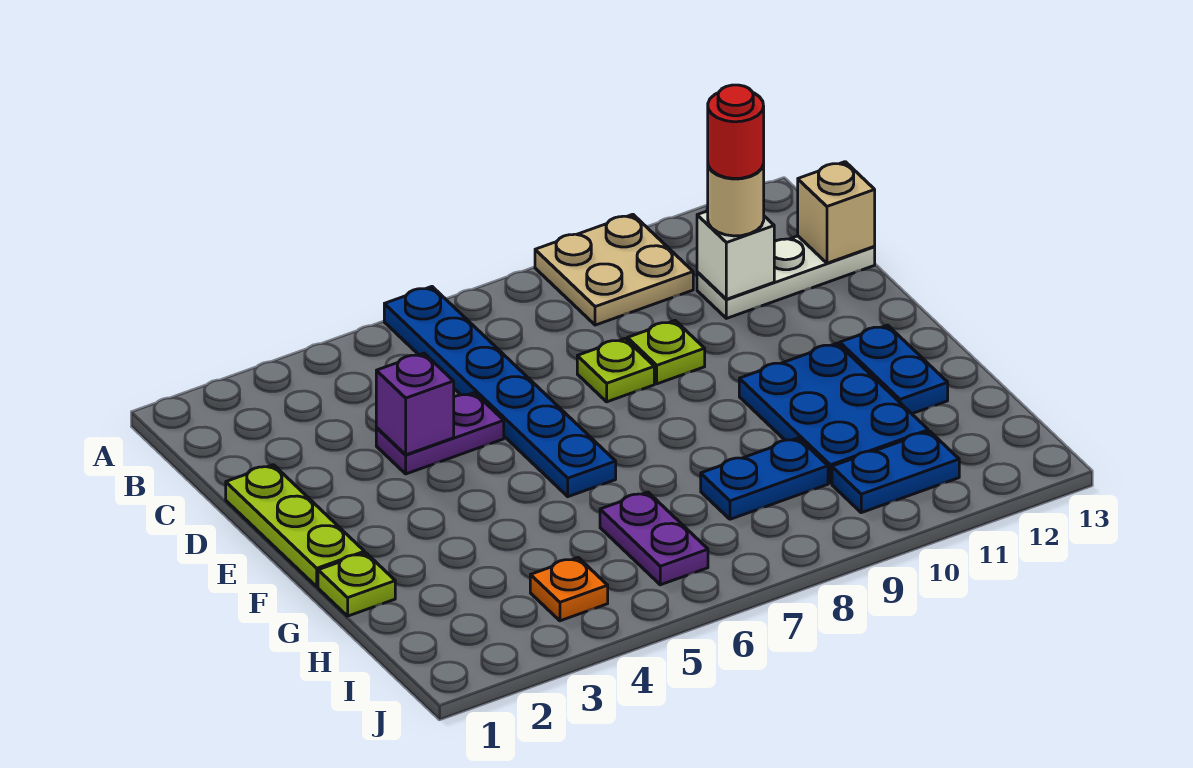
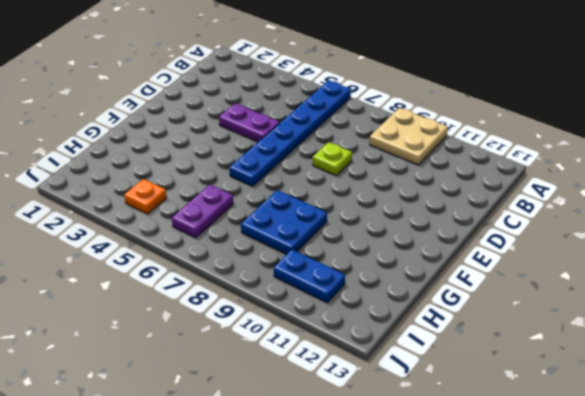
blue plate G8:H9 level 1 -> blue plate H8:H9 level 1
none -> white plate C11:C13 level 1
none -> lime plate D1:F1 level 1
none -> lime plate D9 level 1

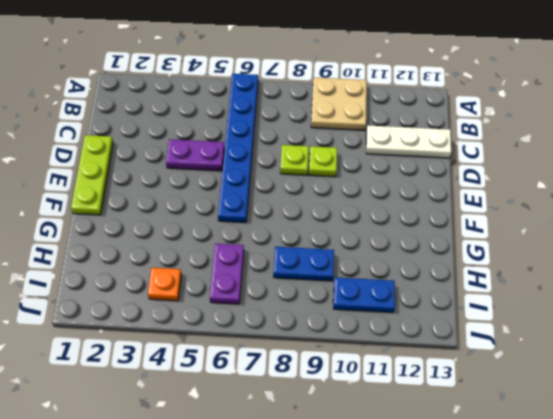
none -> blue plate F10:H11 level 1
none -> blue plate F12:G12 level 1
none -> lime plate G1 level 1

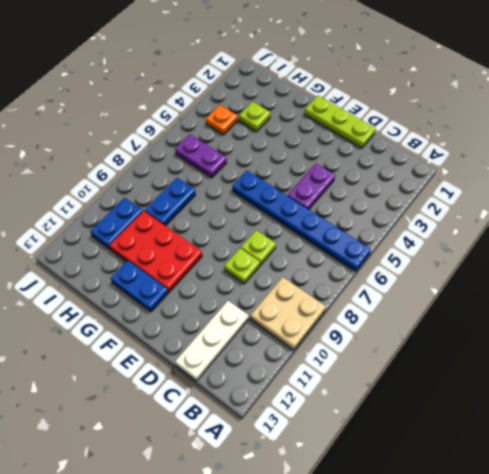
red plate F10:H11 level 1 -> blue plate F10:H11 level 1
lime plate H3 level 1 -> lime plate G1 level 1
none -> white brick C11 level 2
none -> tan brick C13 level 2
none -> purple brick D4 level 2

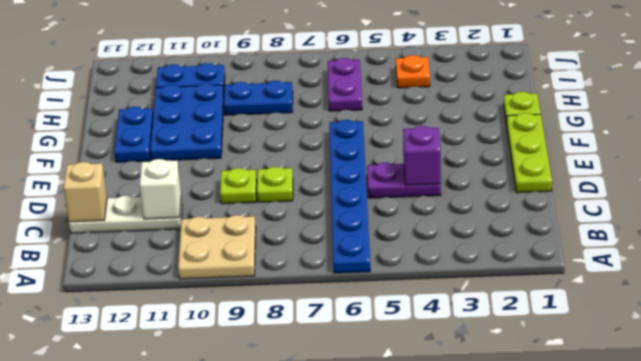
none -> tan round brick C11 level 3
none -> red round brick C11 level 4

